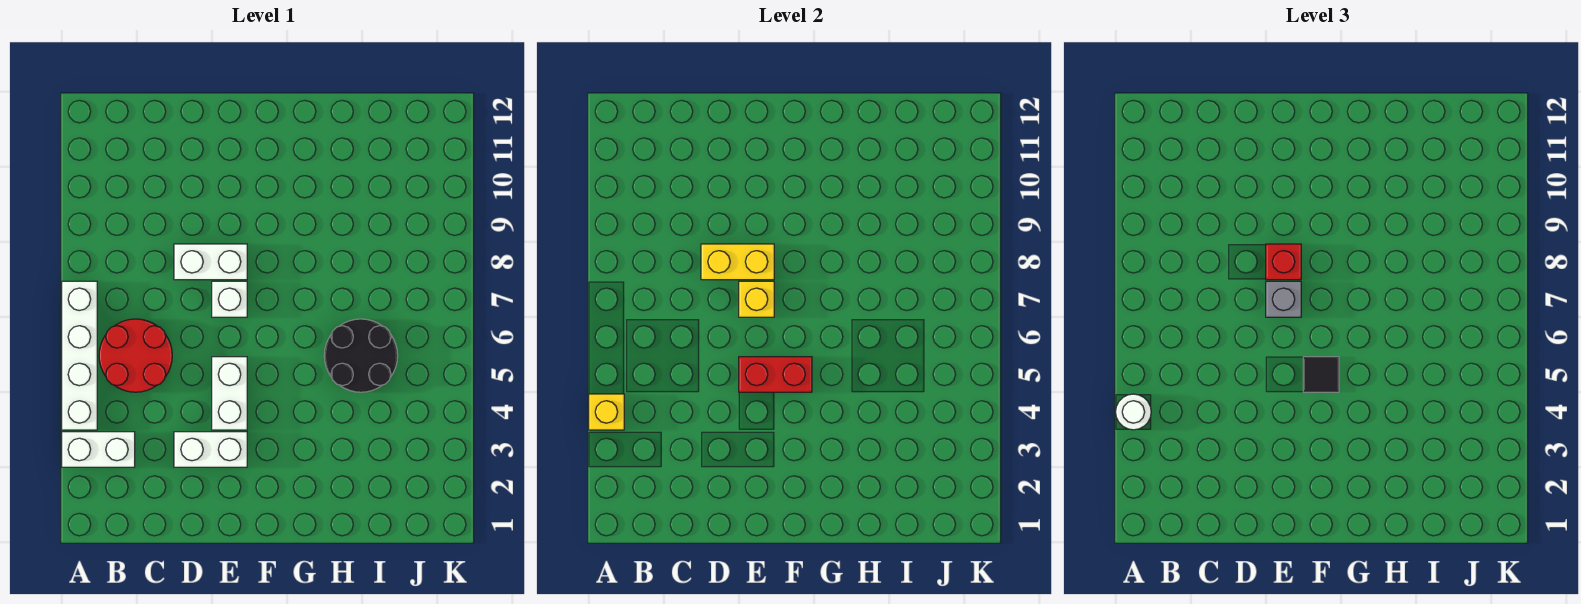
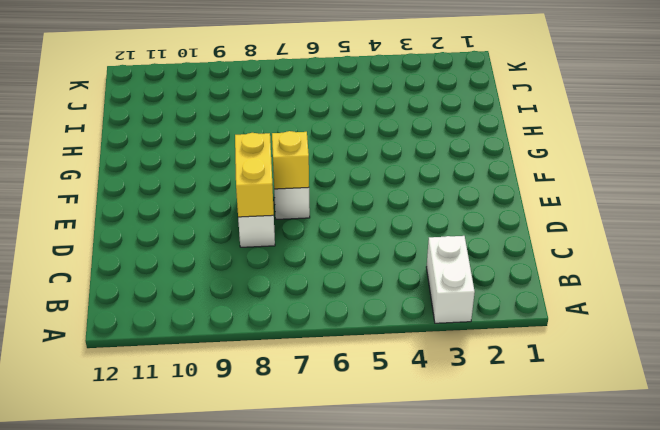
none -> white brick A4:A7 level 1
none -> red round brick B5:C6 level 1
none -> white brick D3:E3 level 1

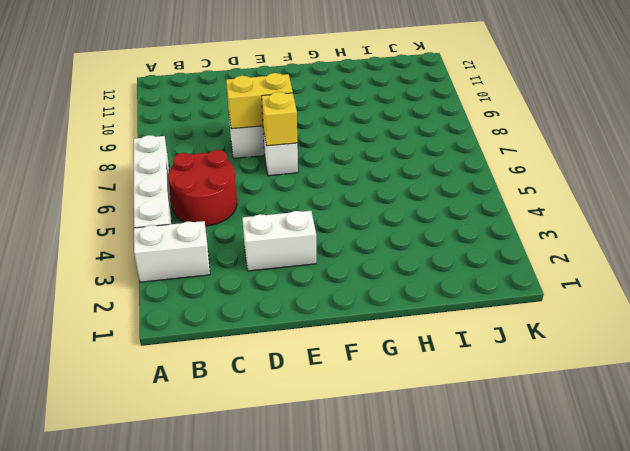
none -> white brick E4:E5 level 1
none -> black round brick H5:I6 level 1
none -> yellow brick A4 level 2

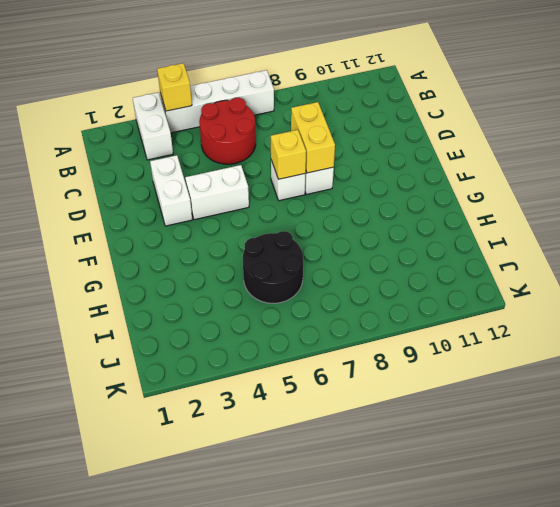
none -> red brick E5:F5 level 2
none -> white round brick A4 level 3
none -> grey brick E7 level 3

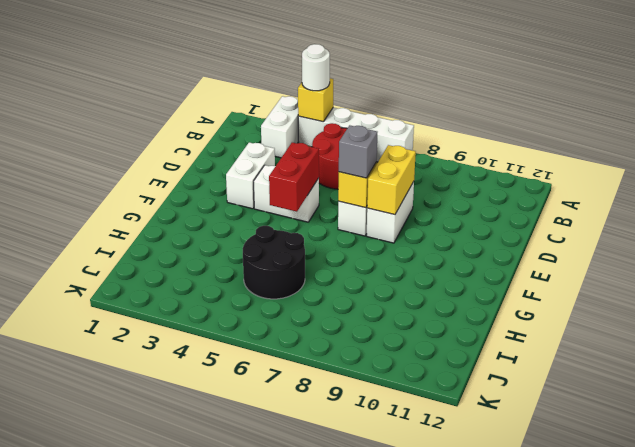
none -> red brick E8 level 3
none -> black tile F5 level 3

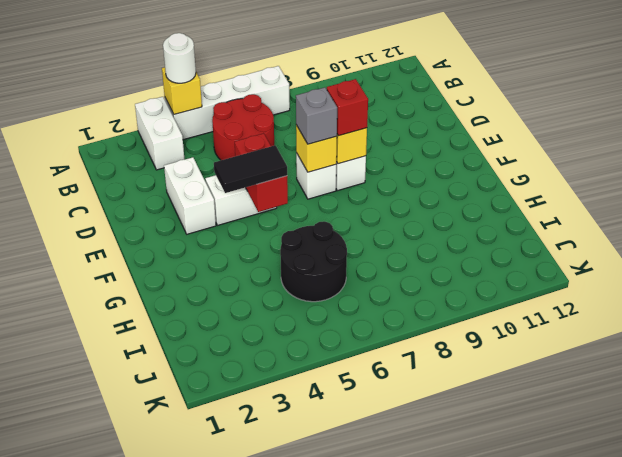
black tile F4:F5 level 3 -> black tile F5 level 3

